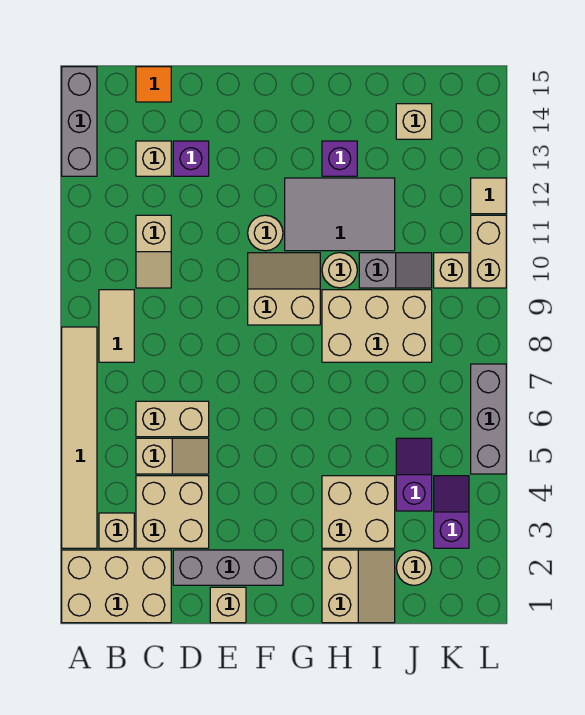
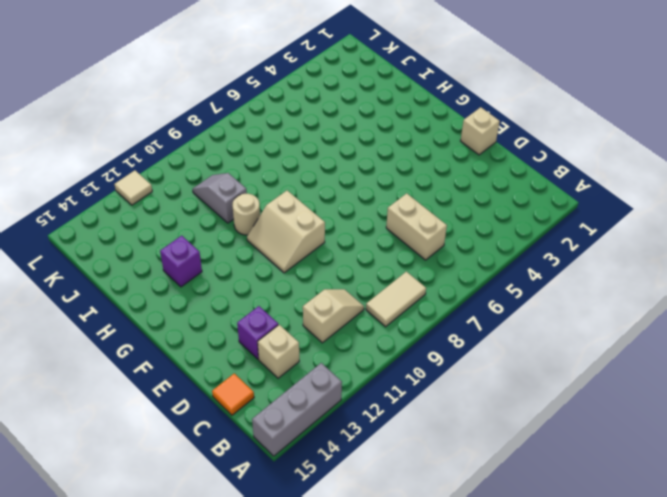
none -> tan brick A1:C2 level 1
none -> tan tile A3:A8 level 1
none -> tan brick B3 level 1
none -> tan brick C3:D4 level 1

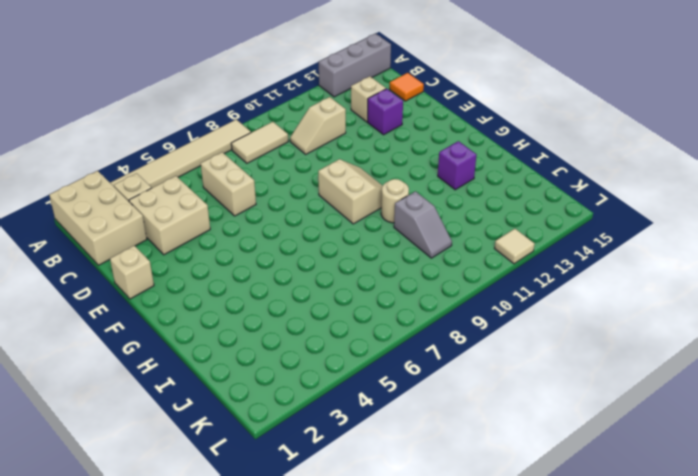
none -> tan slope C5:D5 level 1 top C
none -> grey brick D2:F2 level 1
none -> tan round brick F11 level 1
none -> grey tile G11:I12 level 1

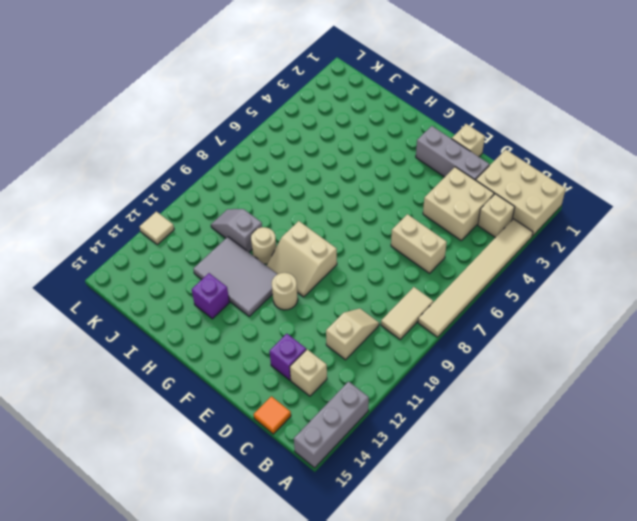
none -> tan slope C5:D5 level 1 top C
none -> tan slope H1:I2 level 1 top H
none -> tan brick H3:I4 level 1
none -> tan brick H8:J9 level 1

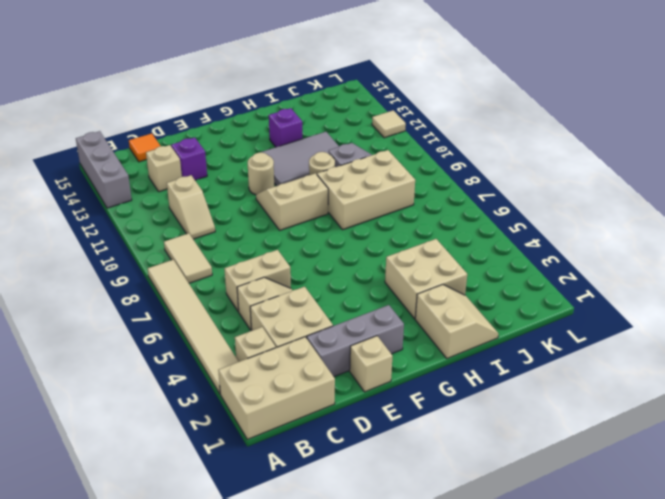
none -> tan round brick J2 level 1
none -> purple slope J4:J5 level 1 top 4
none -> tan brick J14 level 1
none -> purple slope K3:K4 level 1 top 3

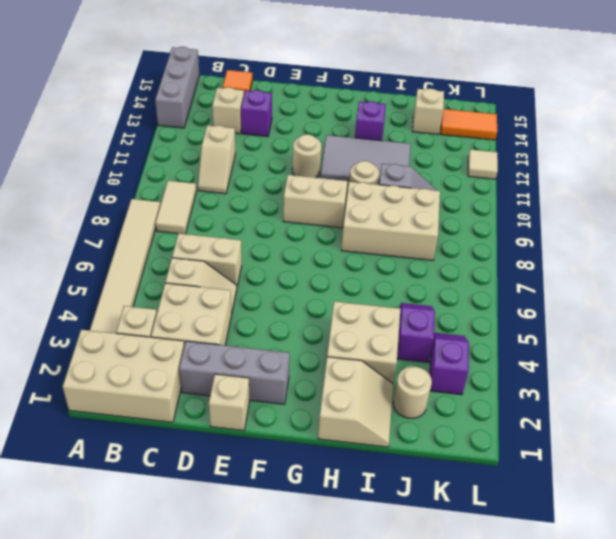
orange tile K14:L14 level 1 -> none
none -> tan brick K10 level 1
none -> grey brick L5:L7 level 1
none -> tan brick L10:L11 level 1

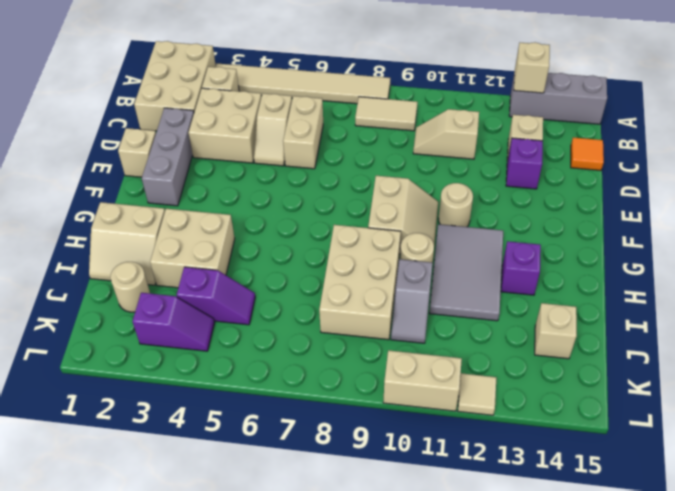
tan brick A13 level 2 -> tan brick K10 level 1
none -> grey brick L5:L7 level 1

